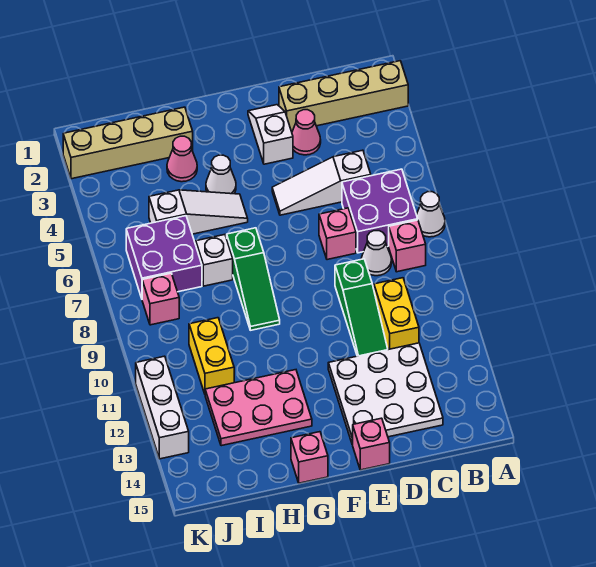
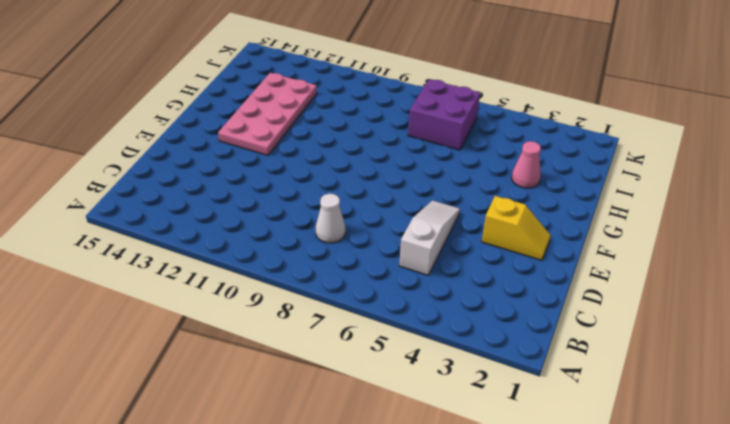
yellow slope E2:E3 level 1 top 3 -> white slope E2:E3 level 1 top 3
pink plate F12:I13 level 1 -> pink plate G12:I13 level 1
none -> tan brick A2:D2 level 1
none -> white cone A7 level 1
none -> purple brick B6:C7 level 1

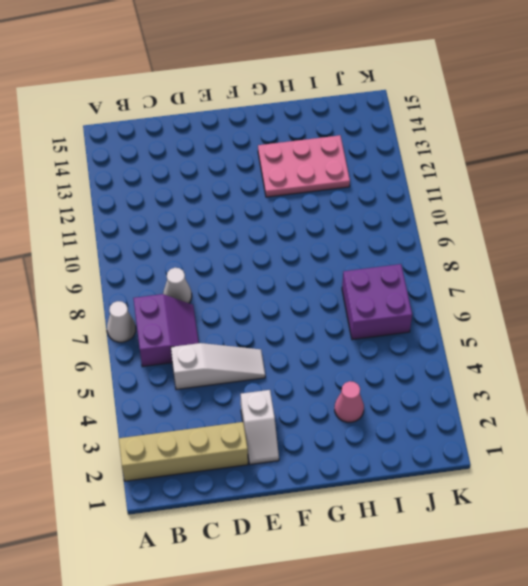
purple slope B6:C7 level 1 top B -> purple brick B6:C7 level 1
none -> pink brick B8 level 1
none -> yellow brick C10:C11 level 1
none -> white plate C12:E14 level 1

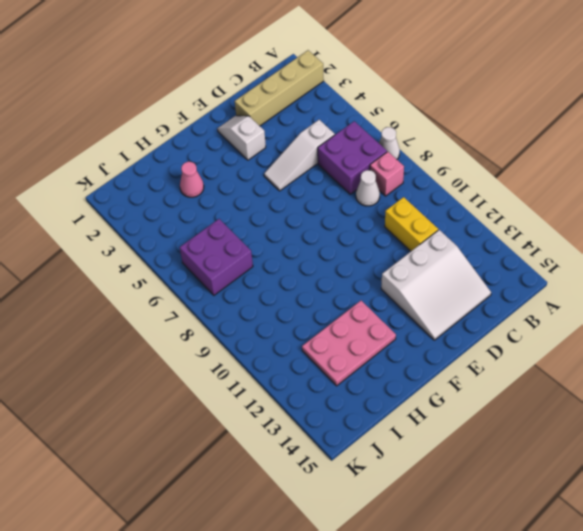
white slope C12:E14 level 1 top 12 -> white plate C12:E14 level 1
none -> pink cone D3 level 1
none -> pink brick D7 level 1
none -> green slope D9:D11 level 1 top 9

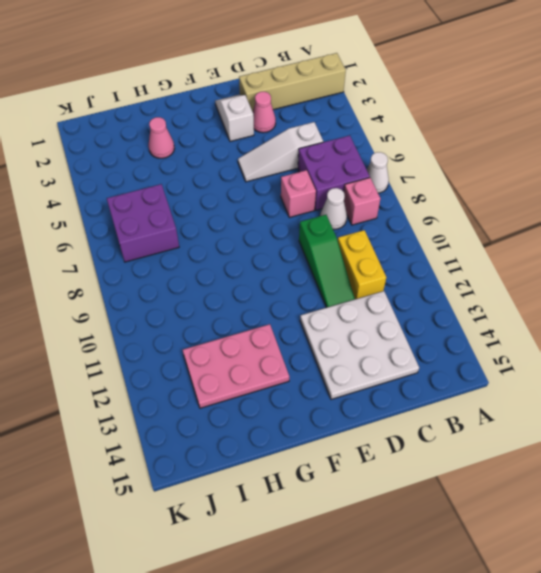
none -> pink brick E15 level 1
none -> white cone G4 level 1
none -> white slope G5:I5 level 1 top I

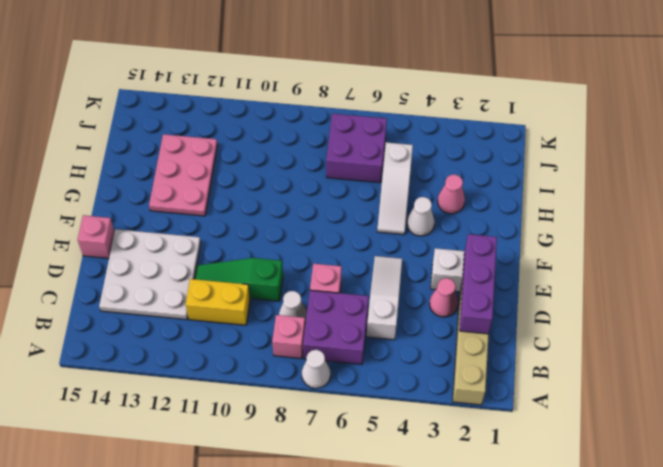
purple brick C2:E2 level 2 -> none
none -> green slope G7:G9 level 1 top 7
none -> pink brick G15 level 1
none -> tan brick H2:K2 level 1

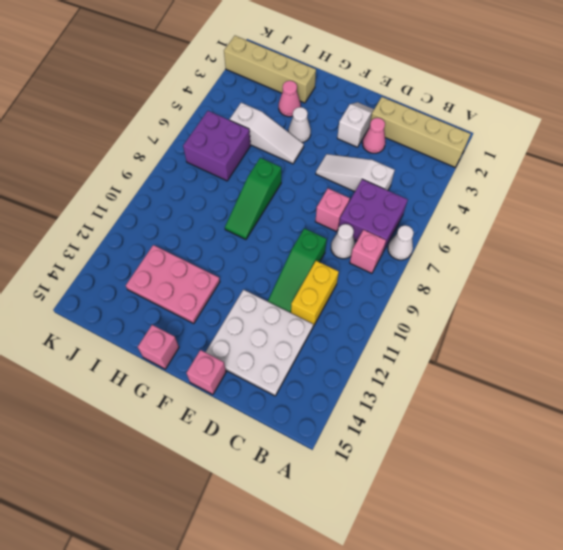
none -> white brick H7 level 1
none -> yellow brick I10:I11 level 1
none -> pink brick J8 level 1

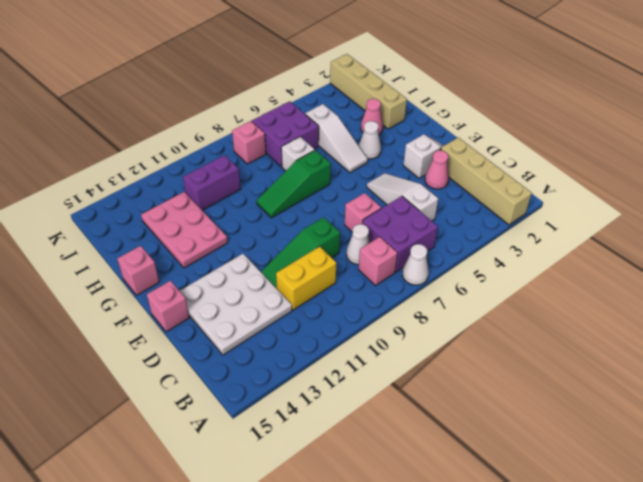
purple brick I10:I11 level 1 -> yellow brick I10:I11 level 1
none -> white brick K11:K13 level 1

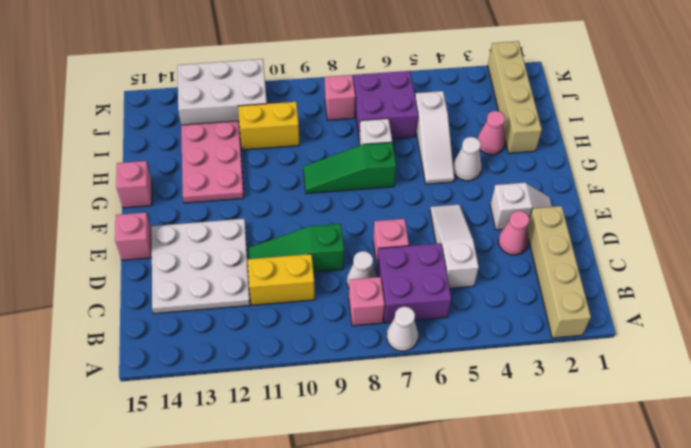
white brick J11:K13 level 1 -> white brick K11:K13 level 1

